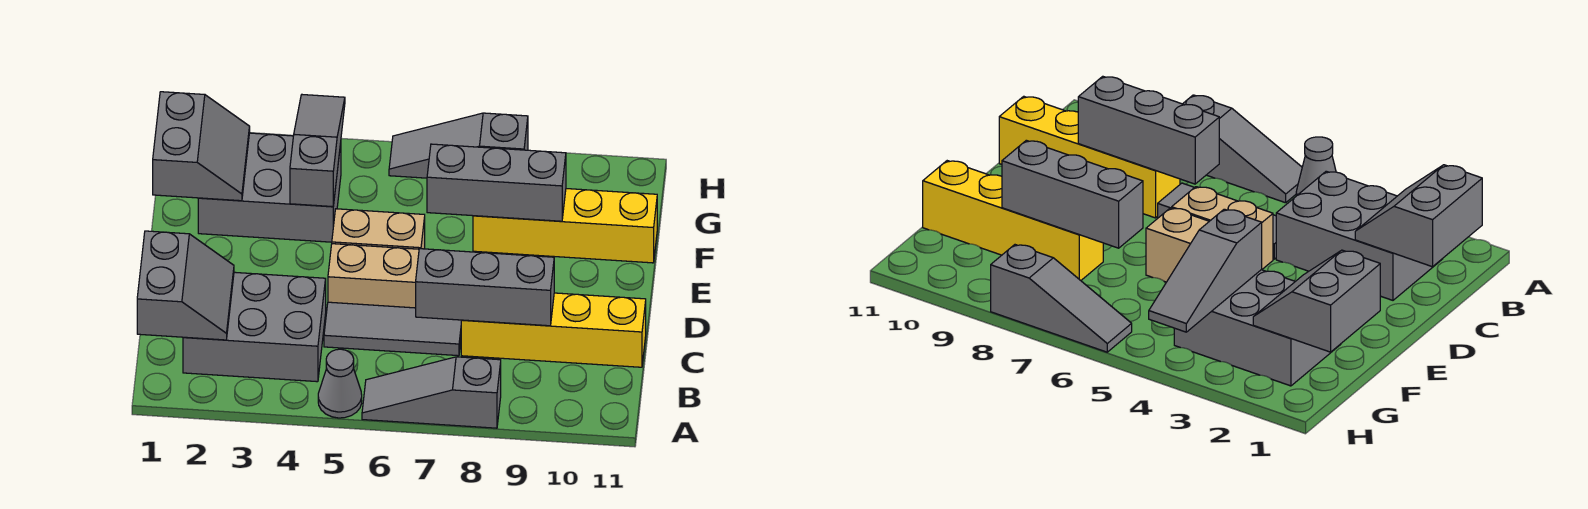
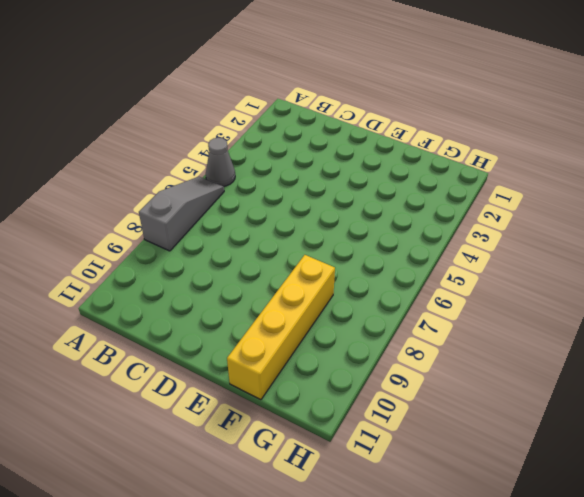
none -> grey brick B2:C4 level 1
none -> grey tile C5:C7 level 1
none -> yellow brick C8:C11 level 1

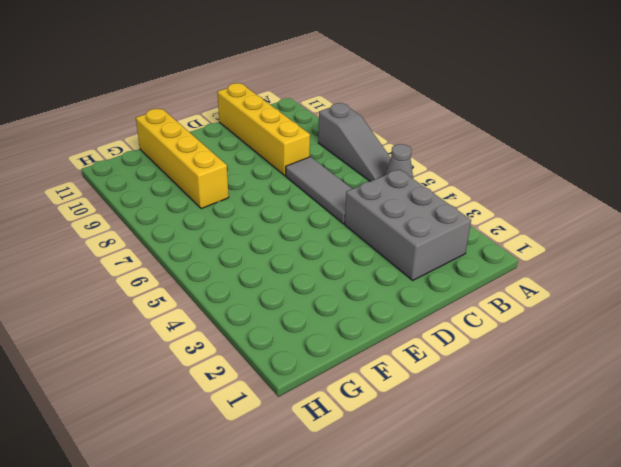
none -> tan brick D5:D6 level 1
none -> tan brick E5:E6 level 1
none -> grey brick F2:G4 level 1

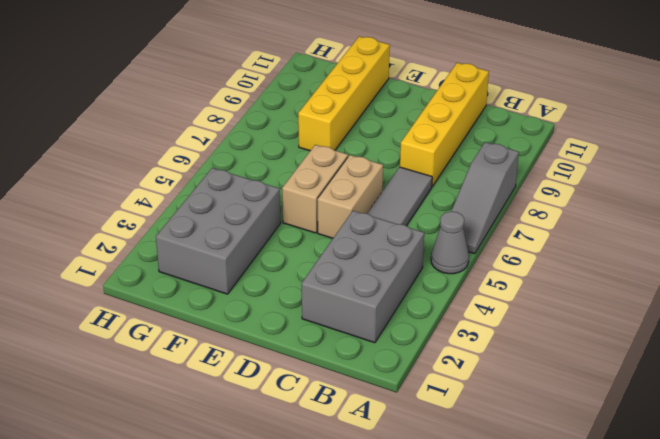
none -> grey slope H6:H8 level 1 top 8
none -> grey slope B1:C2 level 2 top 1
none -> grey brick C7:C9 level 2

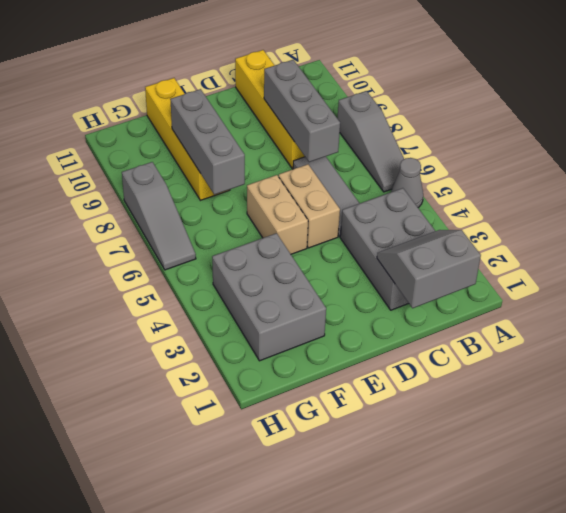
none -> grey slope F1:G2 level 2 top 1
none -> grey slope F4:H4 level 2 top F

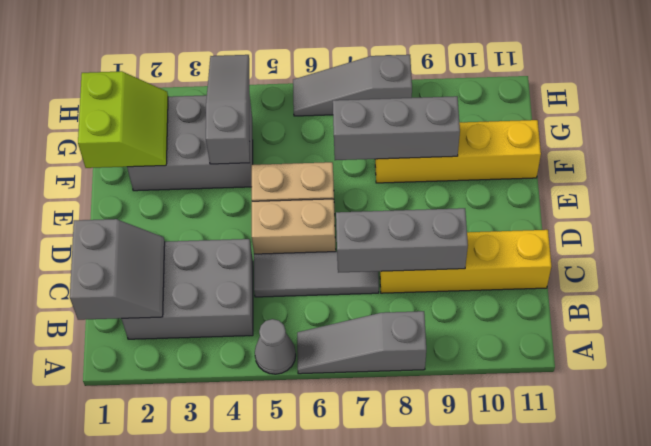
lime slope F1:G2 level 2 top 1 -> grey slope F1:G2 level 2 top 1

